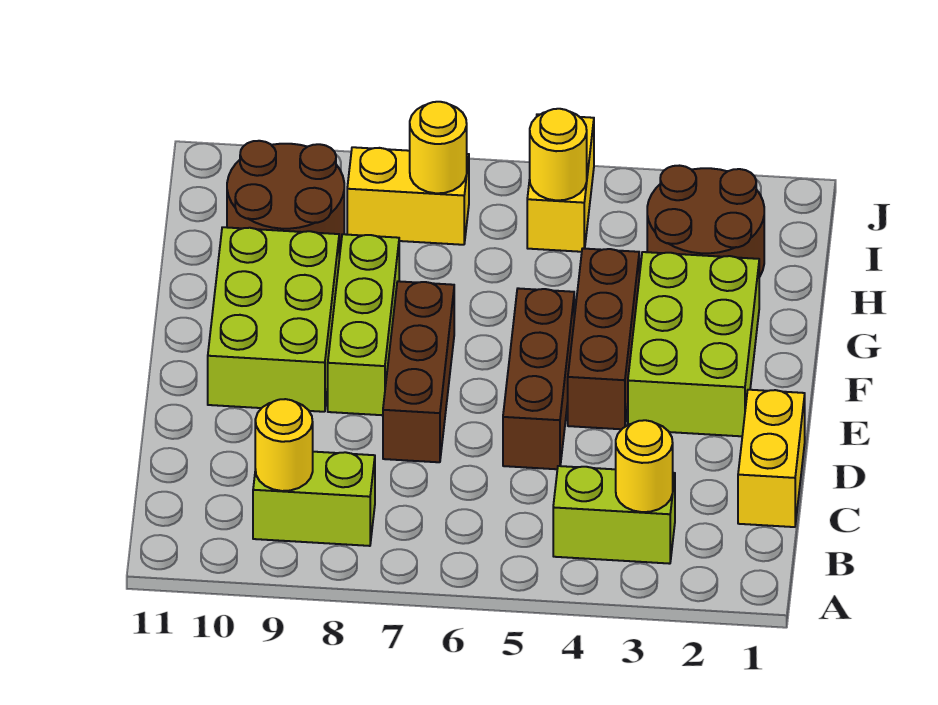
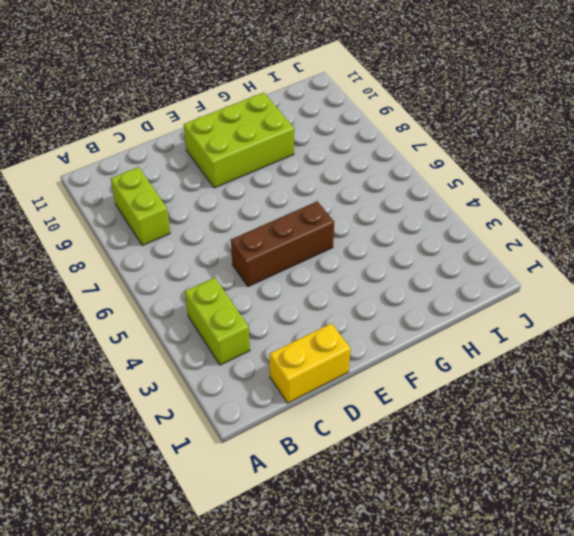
none -> brown brick D7:F7 level 1
none -> lime brick E2:G3 level 1
none -> brown brick E4:G4 level 1

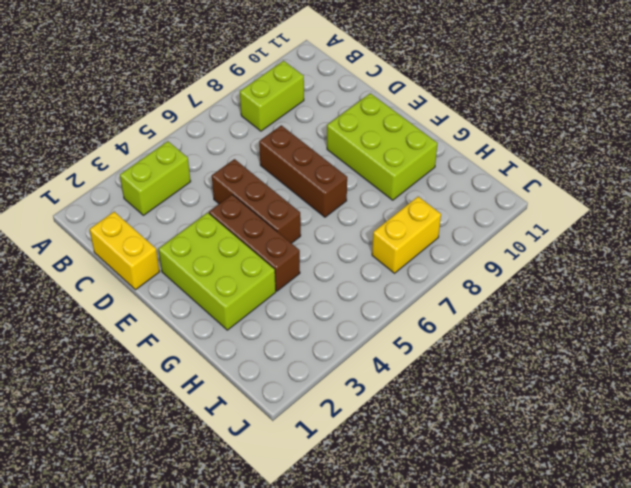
none -> lime brick E8:G8 level 1
none -> brown round brick H2:I3 level 1
none -> brown round brick H9:I10 level 1

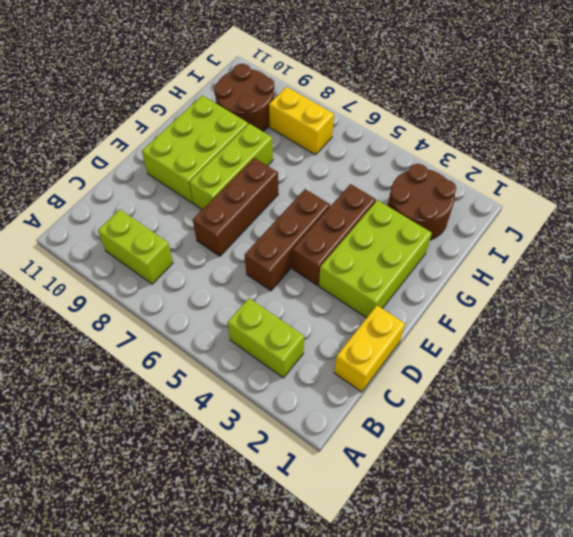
none -> yellow brick I5:J5 level 1
none -> yellow round brick B3 level 2
none -> yellow round brick B9 level 2

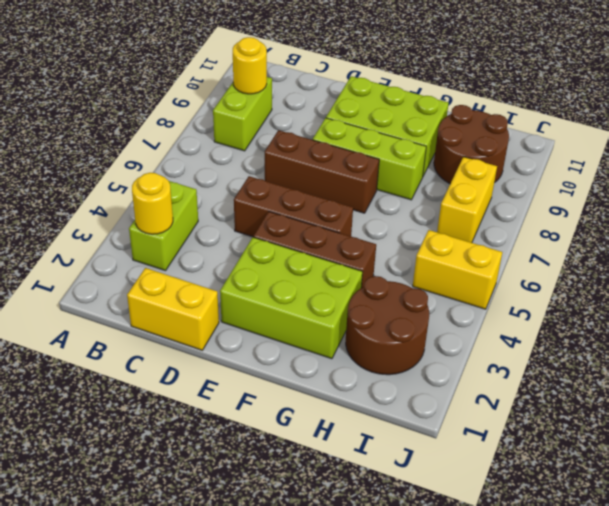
none -> yellow round brick I5 level 2
none -> yellow round brick I7 level 2

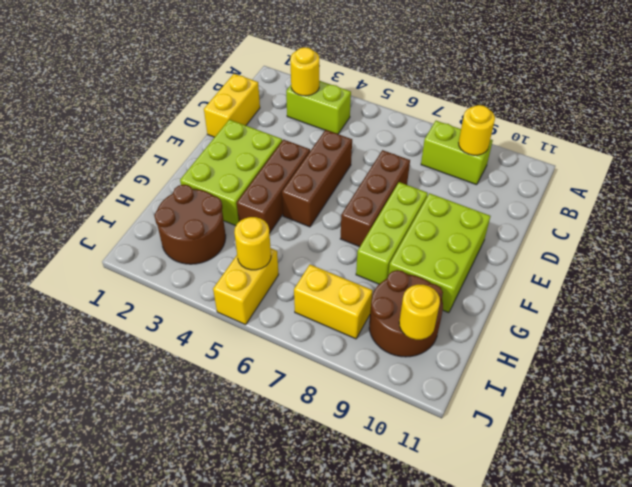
yellow round brick I10 level 2 -> yellow round brick I7 level 2

